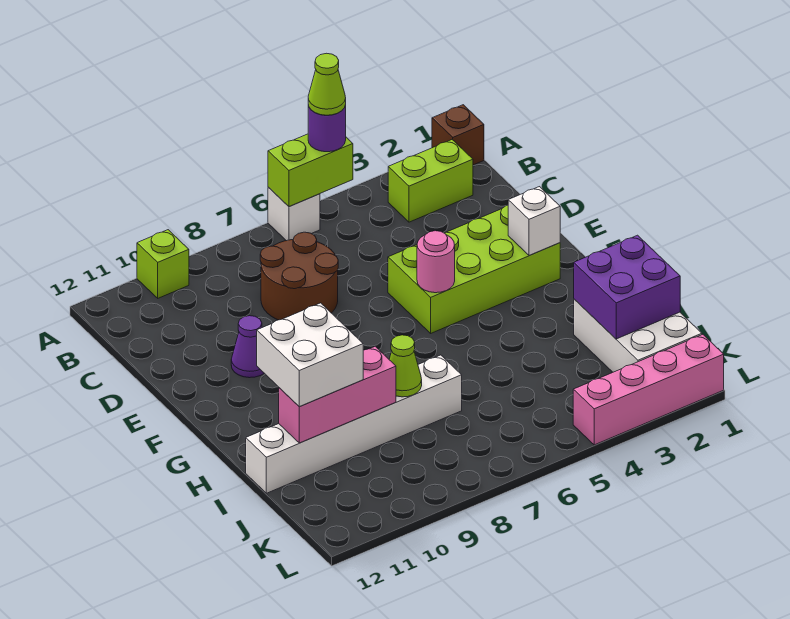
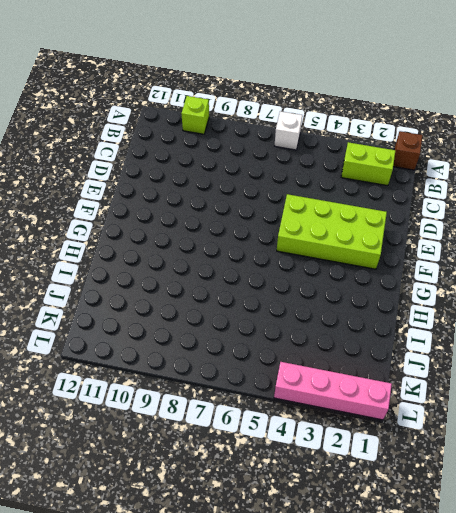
none -> brown round brick C7:D8 level 1
none -> purple cone E10 level 1
none -> white brick I1:K2 level 1

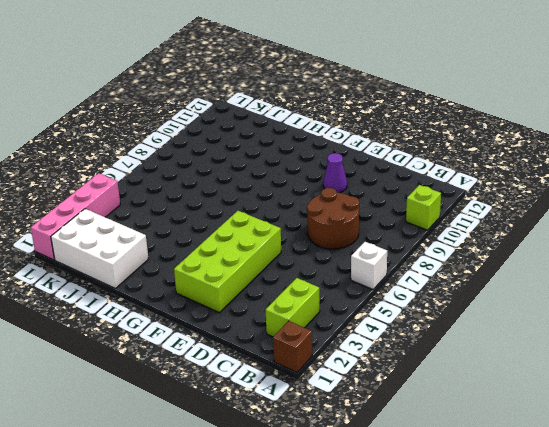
none -> white brick I7:I12 level 1
none -> lime brick A5:A6 level 2
none -> white brick F2 level 2

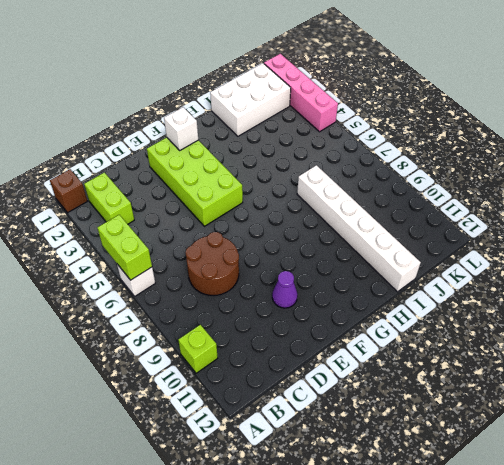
none -> pink round brick F5 level 2
none -> purple brick I1:J2 level 2
none -> lime cone I8 level 2

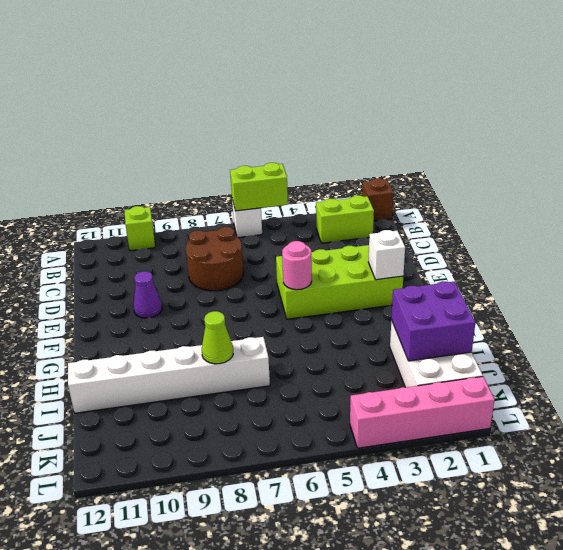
none -> pink brick I9:I11 level 2
none -> purple round brick A5 level 3
none -> white brick H10:I11 level 3

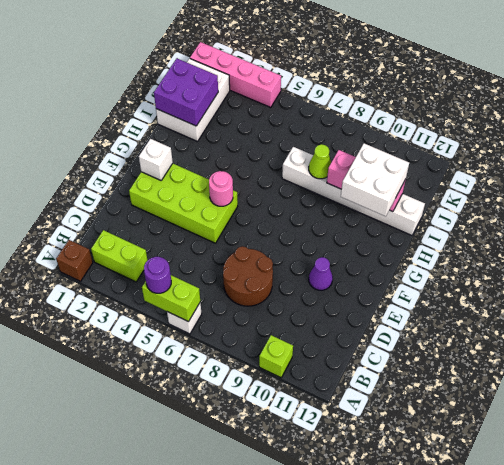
none -> lime cone A5 level 4

